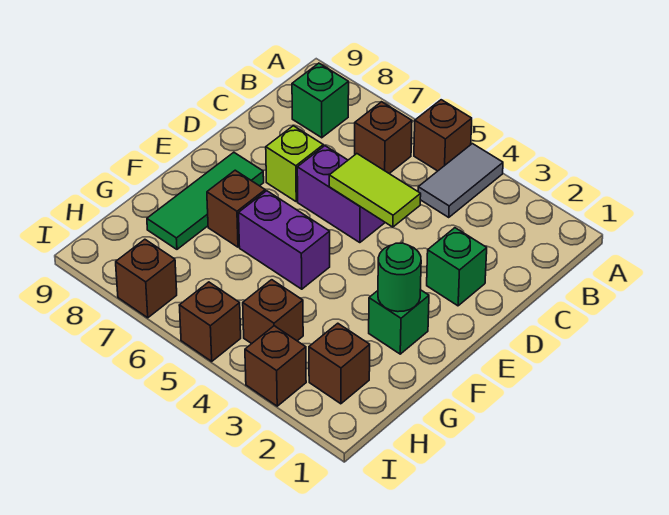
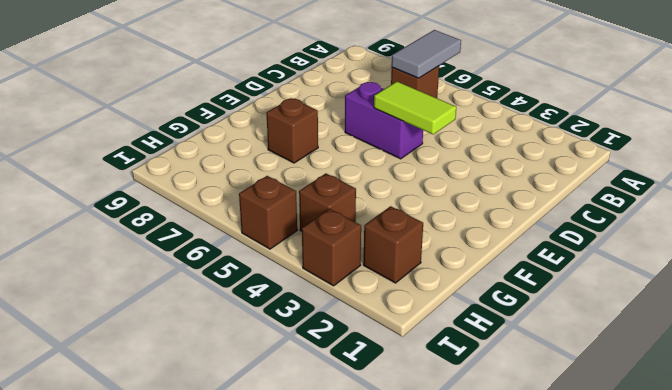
grey tile A6:B6 level 2 -> grey tile A4:B4 level 1
none -> brown brick A5 level 1
none -> green brick B8 level 1
none -> green brick D2 level 1

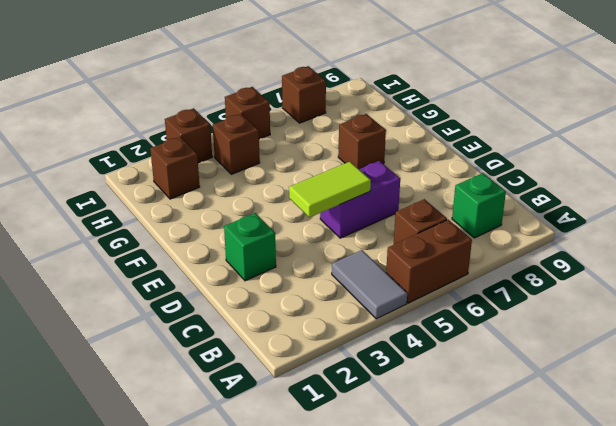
brown brick A5:A6 level 1 -> brown brick A5 level 1
none -> lime brick D7 level 1
none -> green tile E8:G8 level 1
none -> green brick F2 level 1

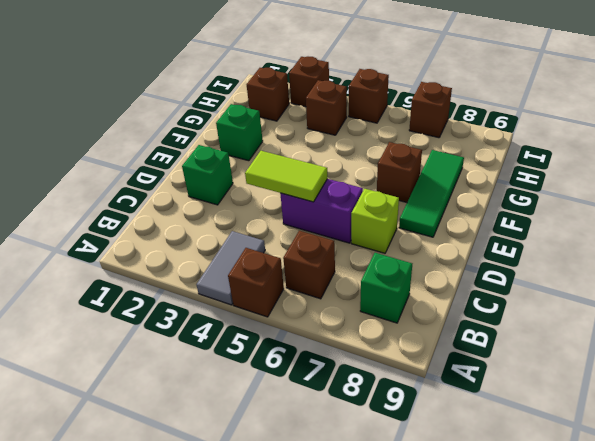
none -> purple brick F5:F6 level 1
none -> green round brick F2 level 2

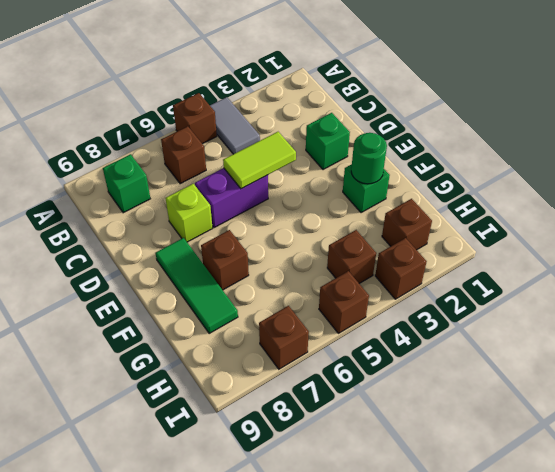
none -> purple brick F5:F6 level 1

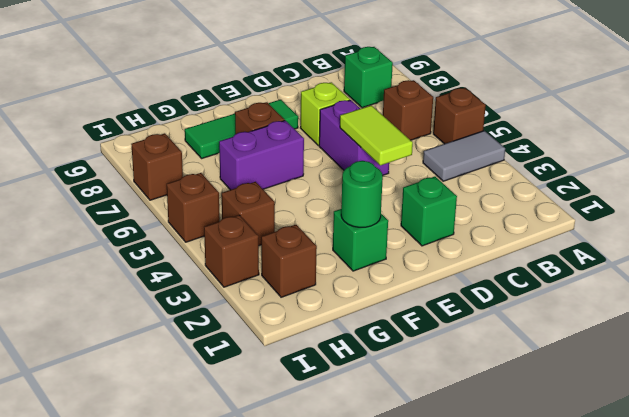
purple brick F6:G6 level 1 -> purple brick F5:F6 level 1

